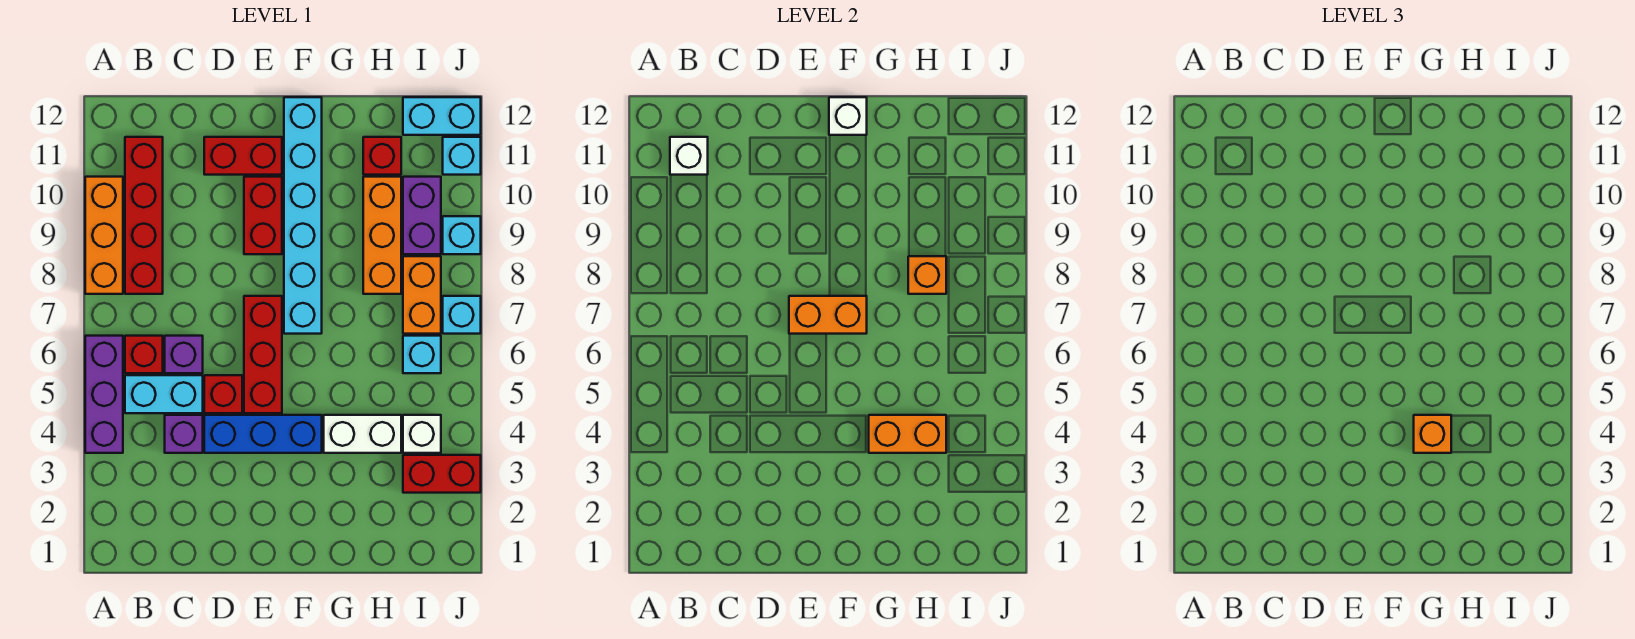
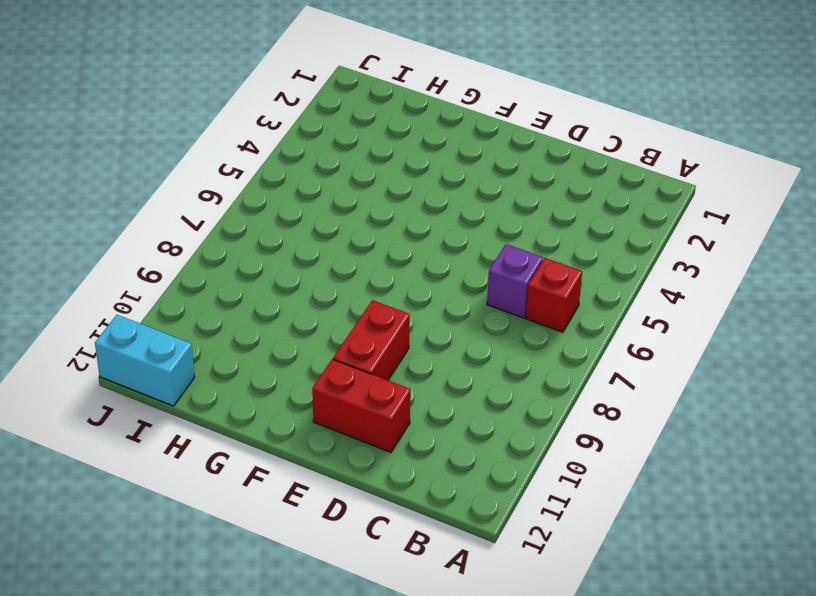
none -> purple brick A4:A6 level 1
none -> orange brick A8:A10 level 1
none -> cyan brick B5:C5 level 1
none -> red brick B8:B11 level 1

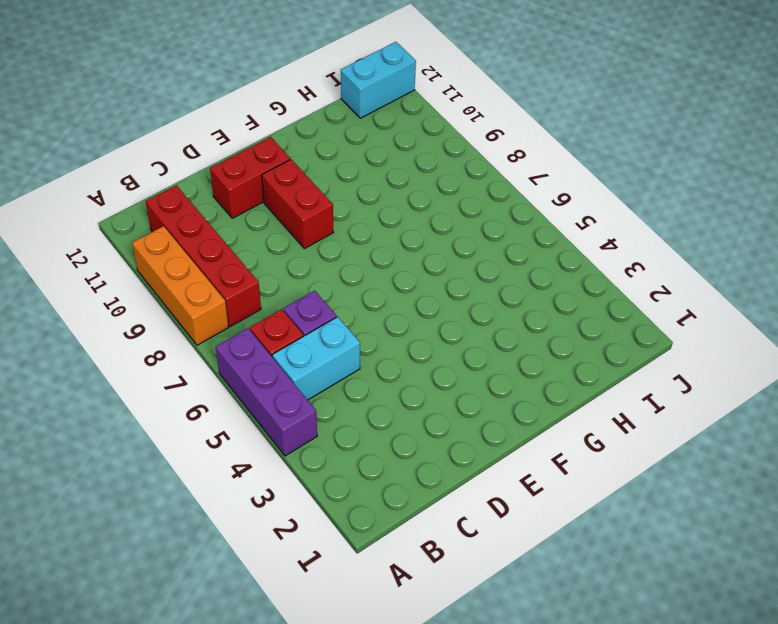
none -> purple brick C4 level 1
none -> blue brick D4:F4 level 1
none -> red brick D5 level 1
none -> red brick E5:E7 level 1

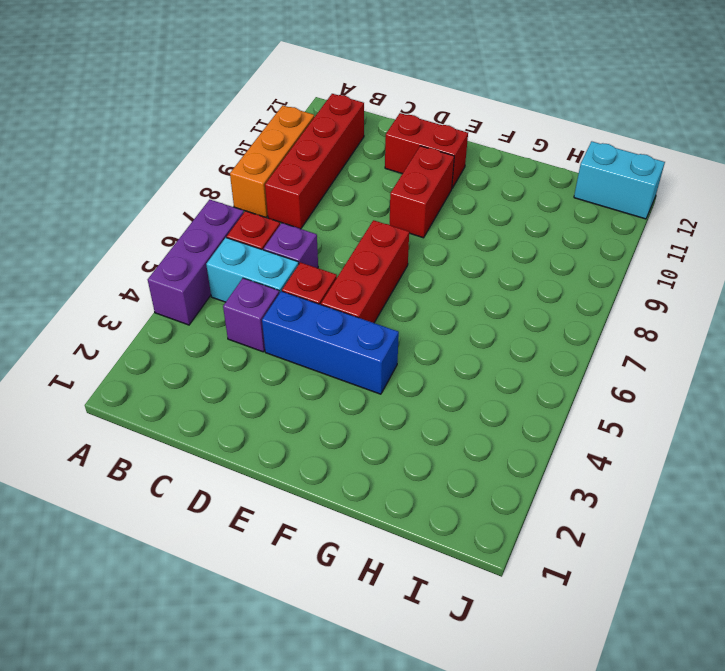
none -> cyan brick F7:F12 level 1
none -> white brick G4:H4 level 1
none -> orange brick H8:H10 level 1
none -> red brick H11 level 1

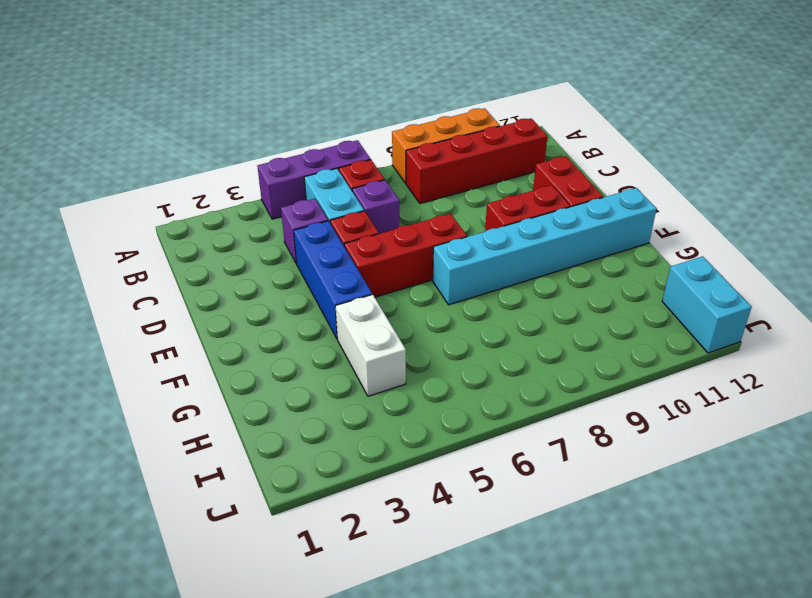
none -> orange brick H8:H10 level 1
none -> red brick H11 level 1
none -> red brick I3:J3 level 1
none -> white brick I4 level 1

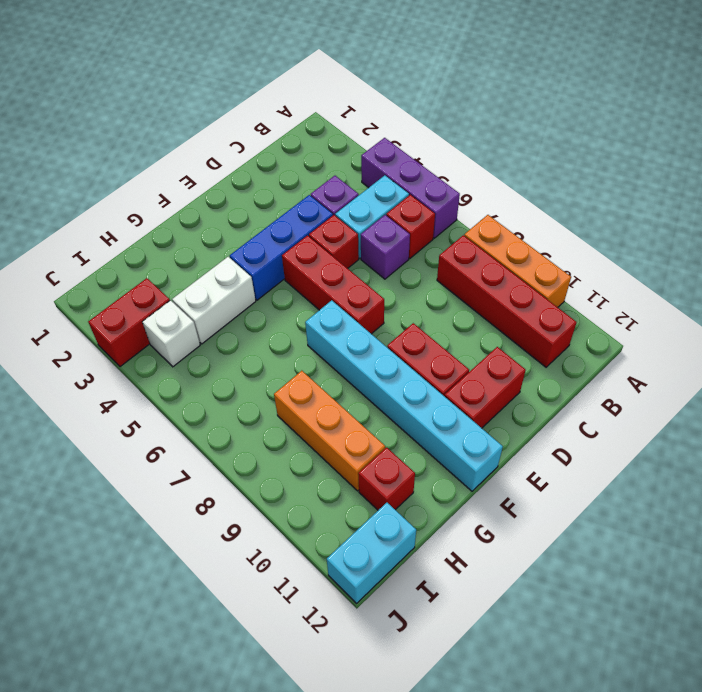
none -> cyan brick I6 level 1
none -> orange brick I7:I8 level 1
none -> purple brick I9:I10 level 1
none -> cyan brick J7 level 1

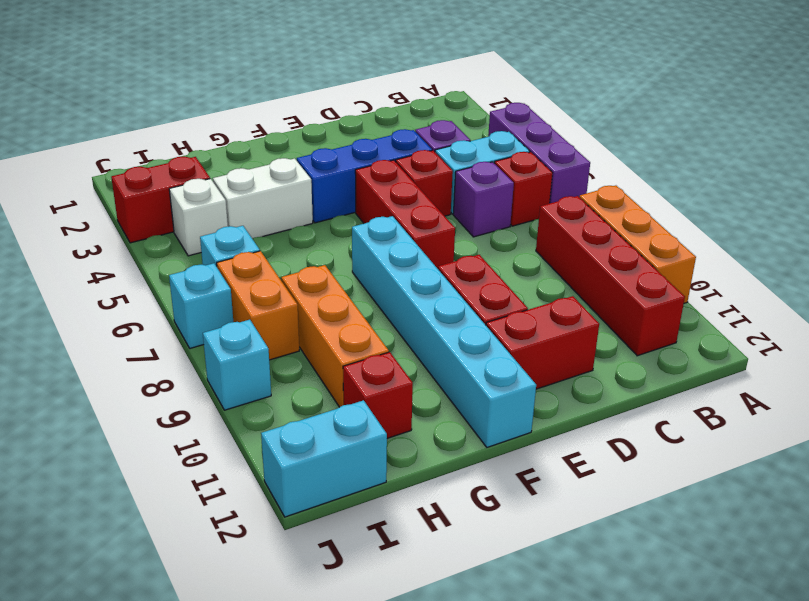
none -> purple brick I9:I10 level 1
none -> cyan brick J11 level 1
none -> white brick B11 level 2
none -> orange brick E7:F7 level 2

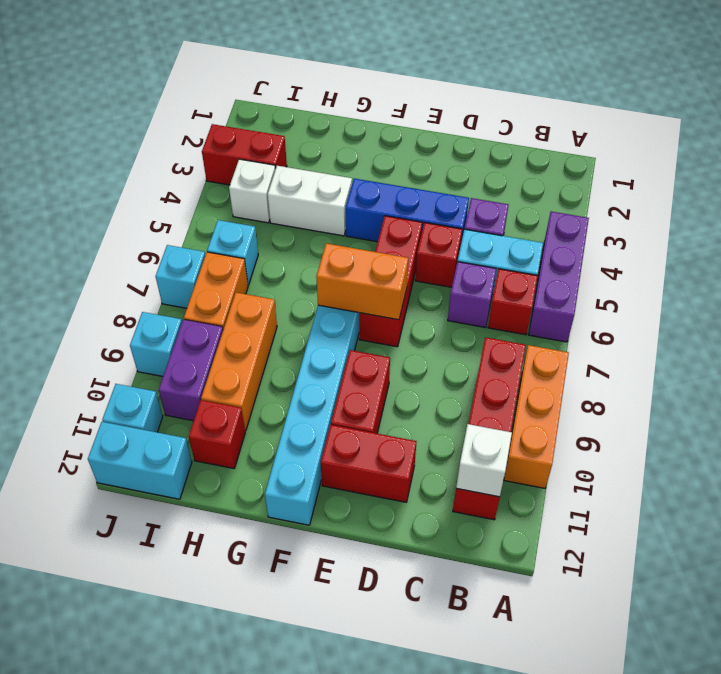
none -> white brick F12 level 2
none -> orange brick G4:H4 level 2
none -> orange brick H8 level 2
none -> orange brick G4 level 3

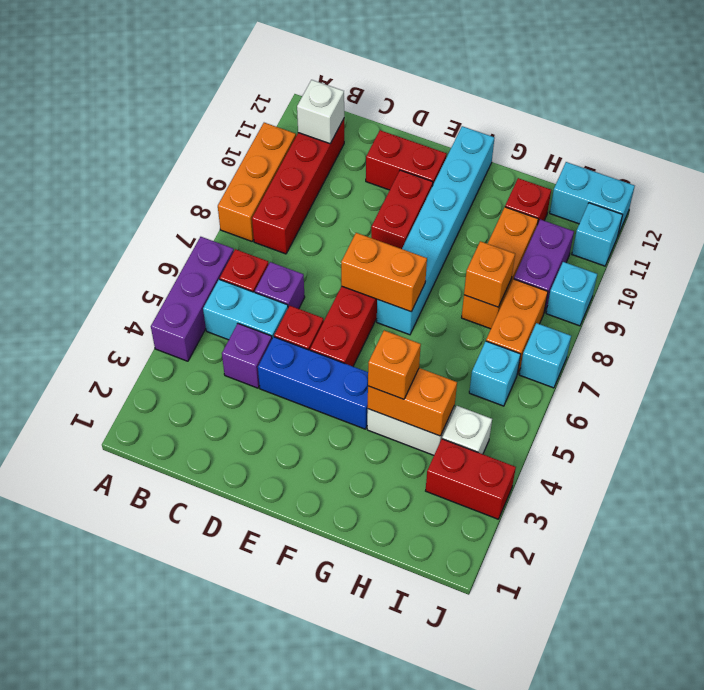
none -> white brick F12 level 2

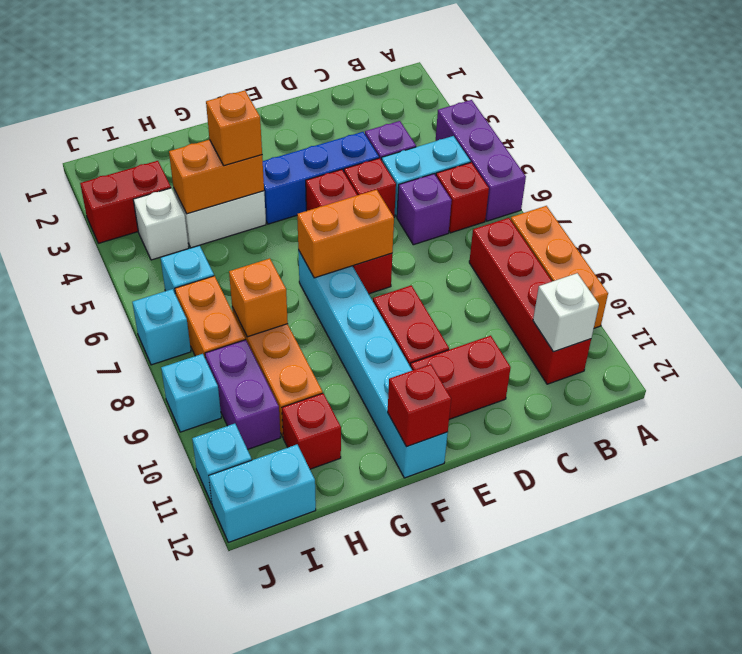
red brick F12 level 2 -> white brick F12 level 2

